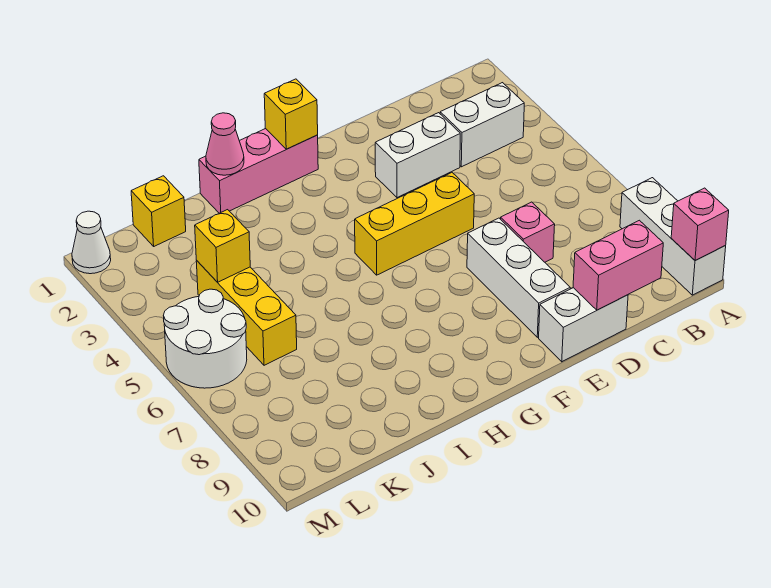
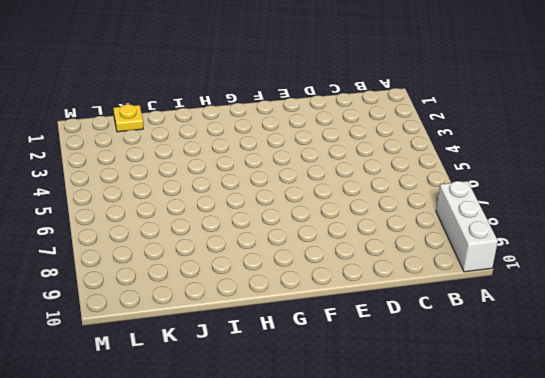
yellow plate K1 level 1 -> yellow brick K1 level 1
none -> white brick B3:C3 level 1
none -> white brick D3:E3 level 1
none -> pink brick D7 level 1

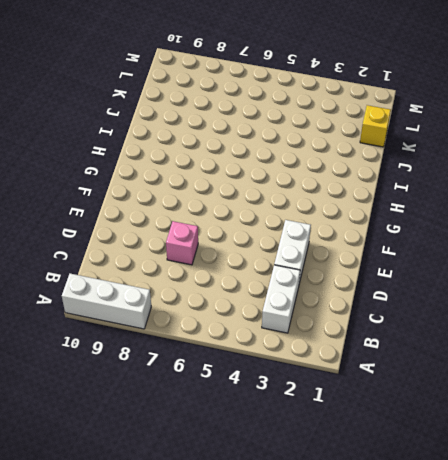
none -> white brick D10:E10 level 1
none -> yellow brick E5:G5 level 1
none -> white brick E7:E9 level 1

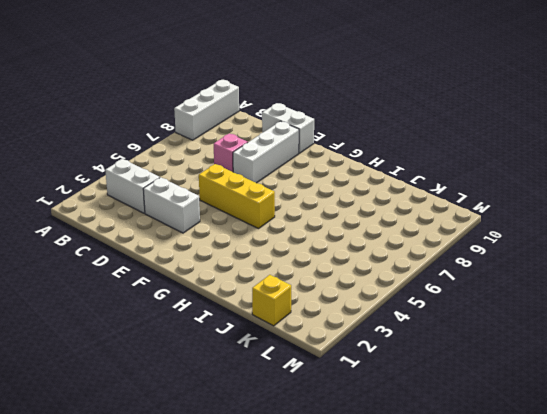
none -> pink brick G1:I1 level 1
none -> yellow brick K4:K6 level 1
none -> white round brick L5:M6 level 1

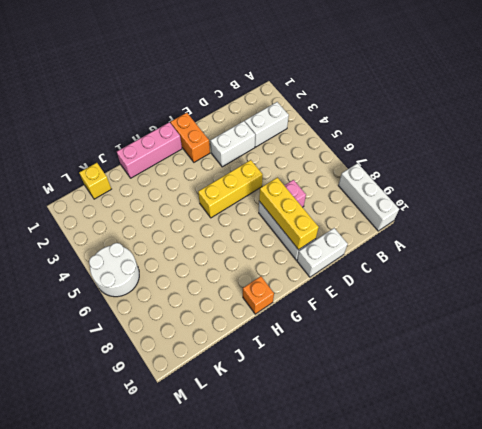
yellow brick E7:E9 level 2 -> yellow brick K4:K6 level 1
orange brick F1:F2 level 1 -> none
orange brick H10 level 1 -> none
none -> white cone M1 level 1
none -> pink brick A10 level 2
none -> pink brick C10:D10 level 2

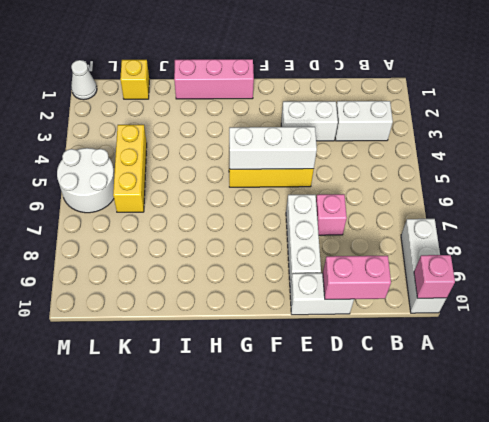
white brick E5:G5 level 2 -> none
none -> yellow brick G1 level 2
none -> pink cone I1 level 2
none -> yellow brick K4 level 2

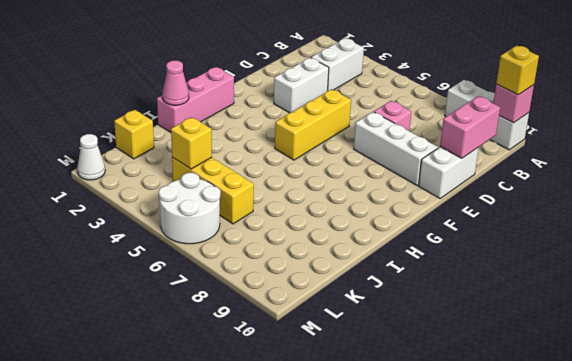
yellow brick A10 level 3 -> yellow brick G1 level 2

